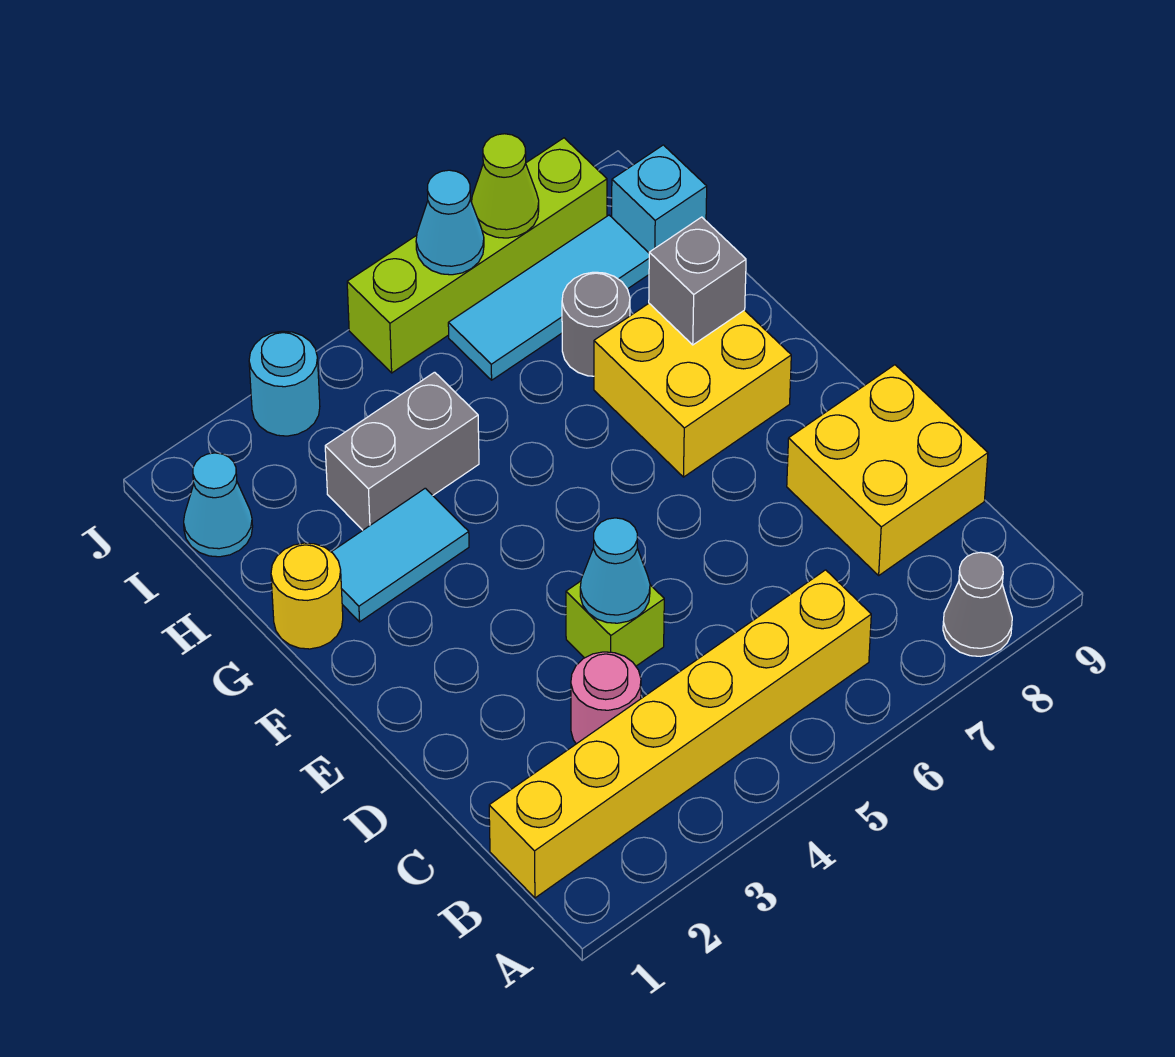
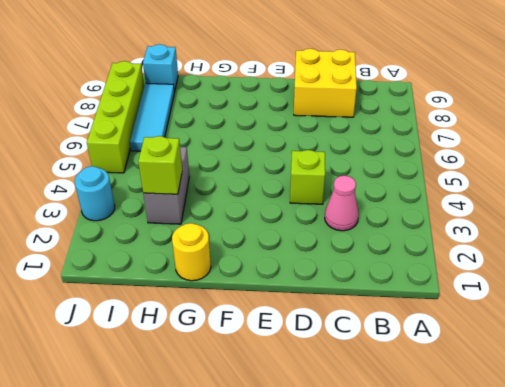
pink cone C3 level 1 -> pink round brick C3 level 1
lime brick H3 level 2 -> none
none -> grey cone A8 level 1
none -> yellow brick B1:B6 level 1
none -> yellow brick F7:G8 level 1

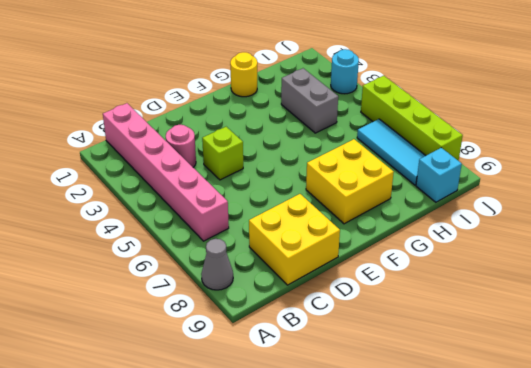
pink brick B1:B6 level 1 -> yellow brick B1:B6 level 1
none -> cyan tile G2:G3 level 1
none -> grey round brick H7 level 1
none -> cyan cone I1 level 1

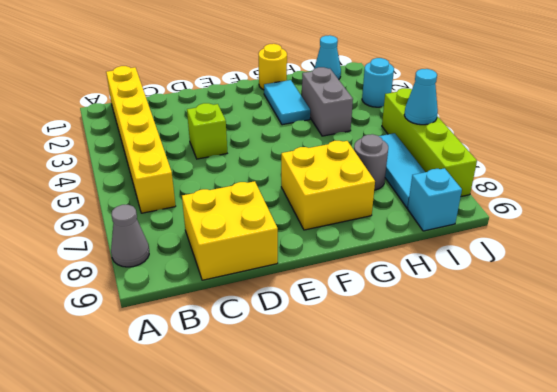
none -> pink round brick C3 level 1
none -> cyan cone D4 level 2
none -> grey brick G8 level 2

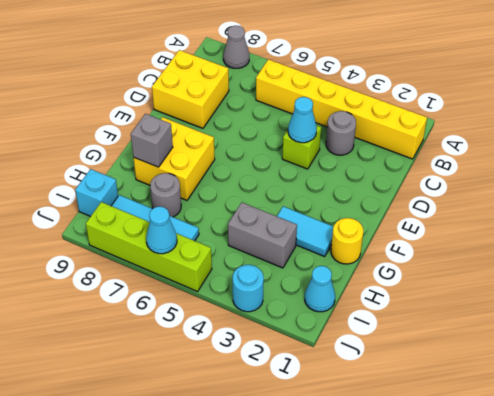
grey round brick C3 level 1 -> pink round brick C3 level 1
none -> lime cone J7 level 2

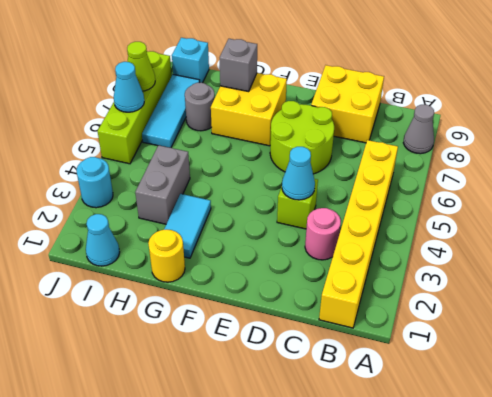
lime round brick D6:E7 level 1 -> none

